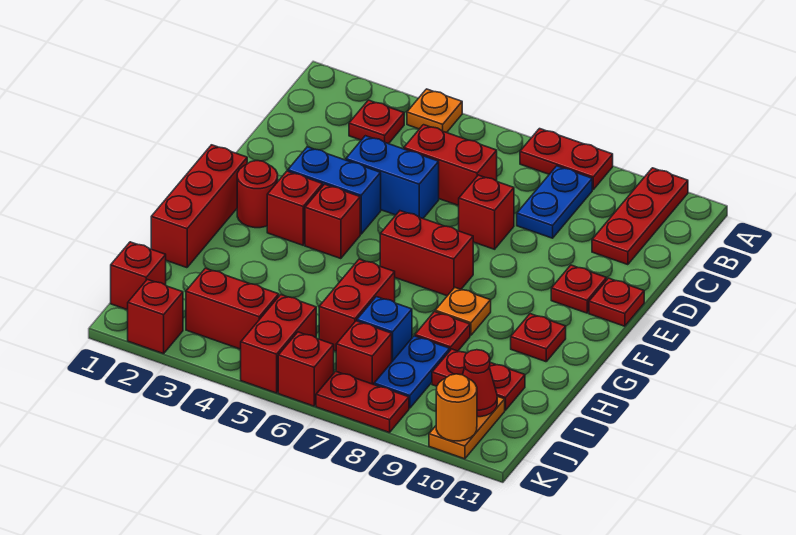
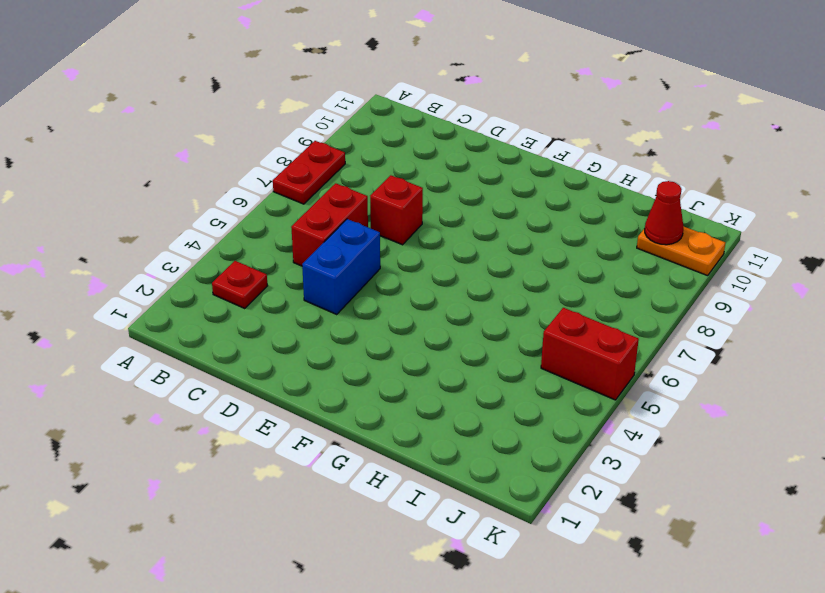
none -> orange plate A4 level 1
none -> red plate A10:C10 level 1
none -> blue plate B8:C8 level 1
none -> blue brick E3:E4 level 1

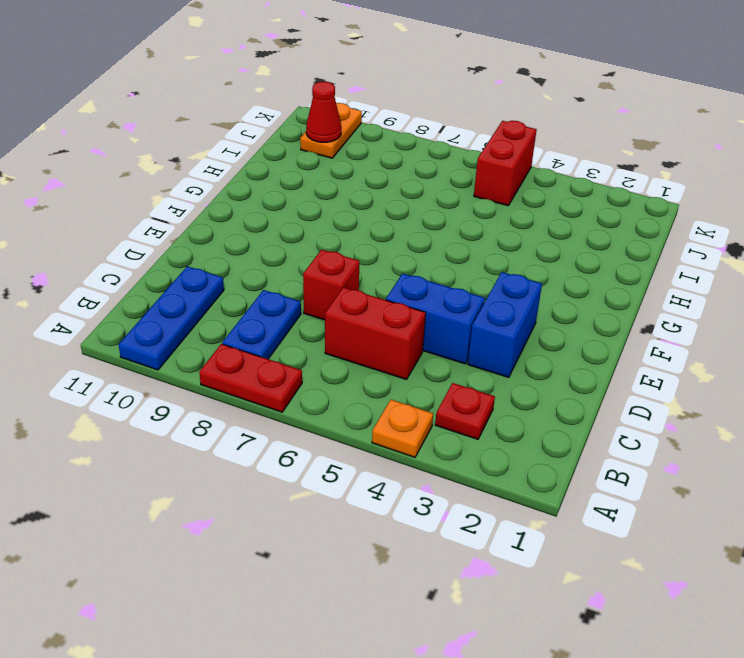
blue plate A10:C10 level 1 -> red plate A10:C10 level 1
blue brick D3:E3 level 1 -> blue brick E3:E4 level 1
none -> red plate E10 level 1
none -> red plate E11 level 1
none -> red brick F1:H1 level 1
none -> red round brick F2 level 1

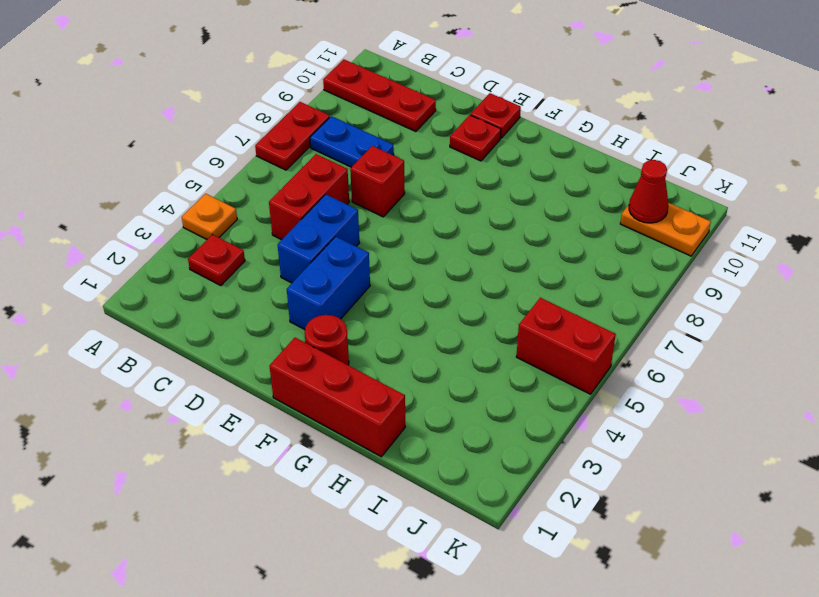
none -> red brick F3 level 1
none -> red brick F4 level 1
none -> red brick F6:F7 level 1
none -> orange plate G8 level 1

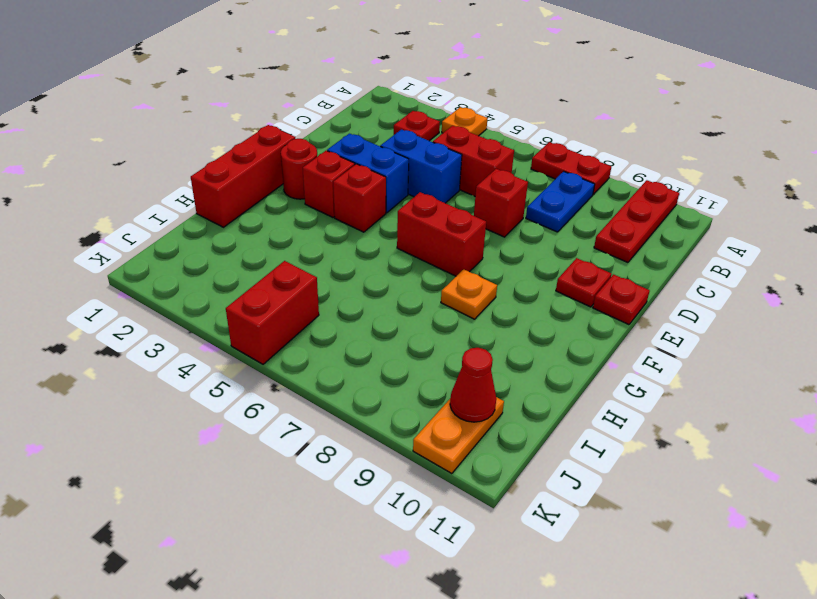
none -> red plate G10 level 1
none -> red brick H6:I6 level 1
none -> red plate H8 level 1
none -> blue brick I7 level 1

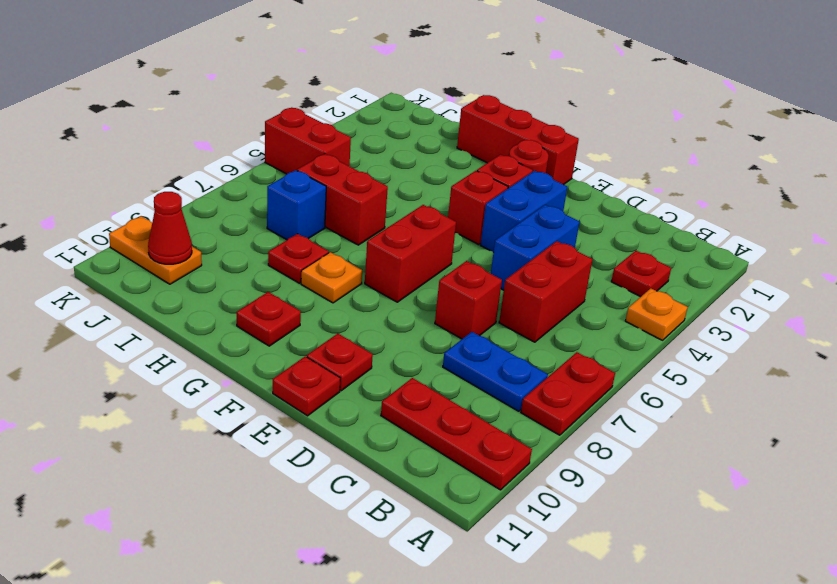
none -> blue plate I8:J8 level 1
none -> red plate I9:I10 level 1
none -> red brick J1 level 1
none -> red brick J3:J4 level 1

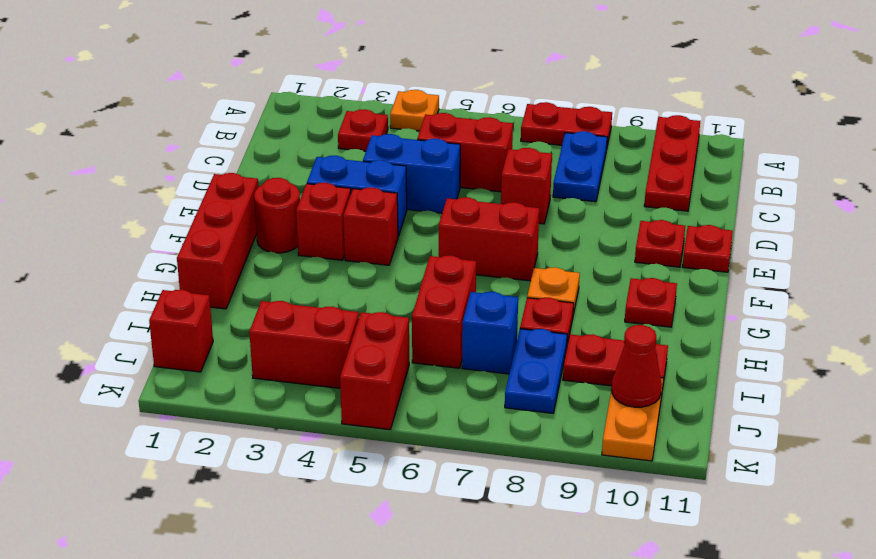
none -> red brick J7 level 1
none -> red brick K2 level 1
none -> red brick K6 level 1
none -> red plate K7:K8 level 1

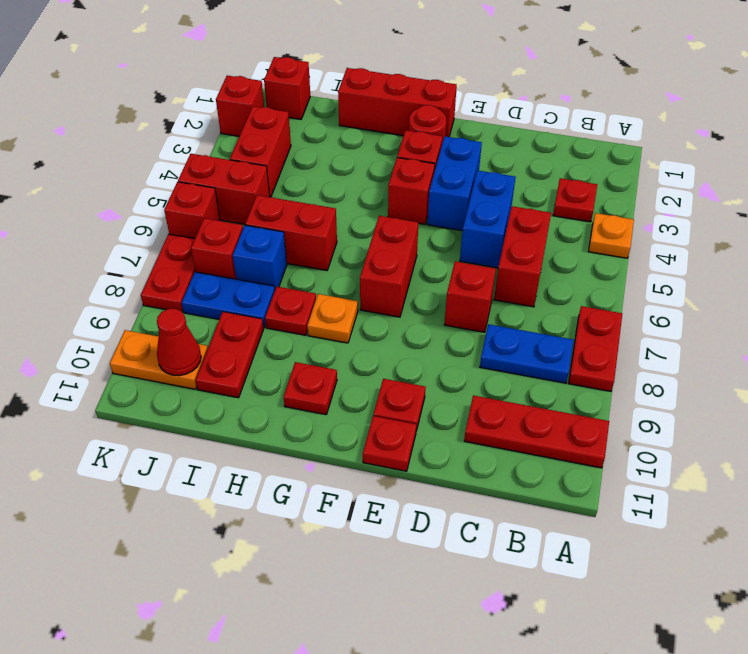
none -> orange round brick K10 level 2

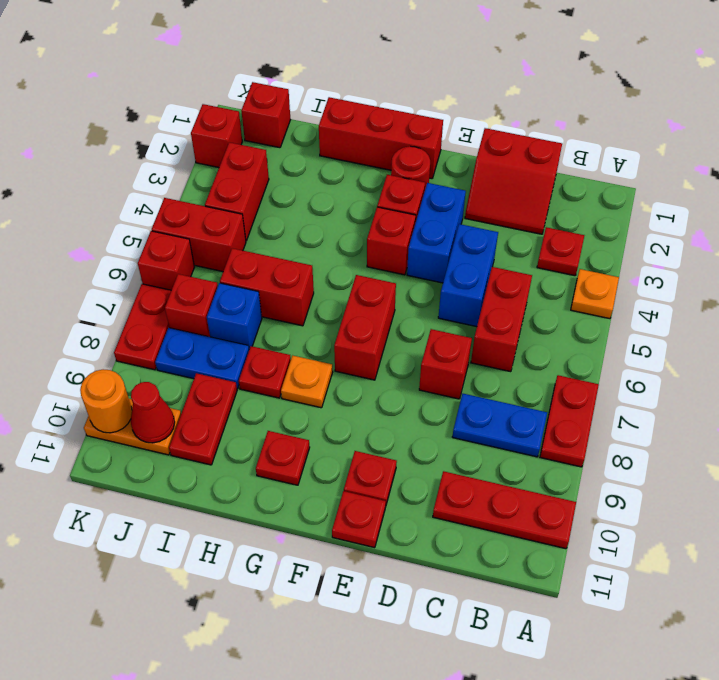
red slope C1:D2 level 1 top 1 -> none

